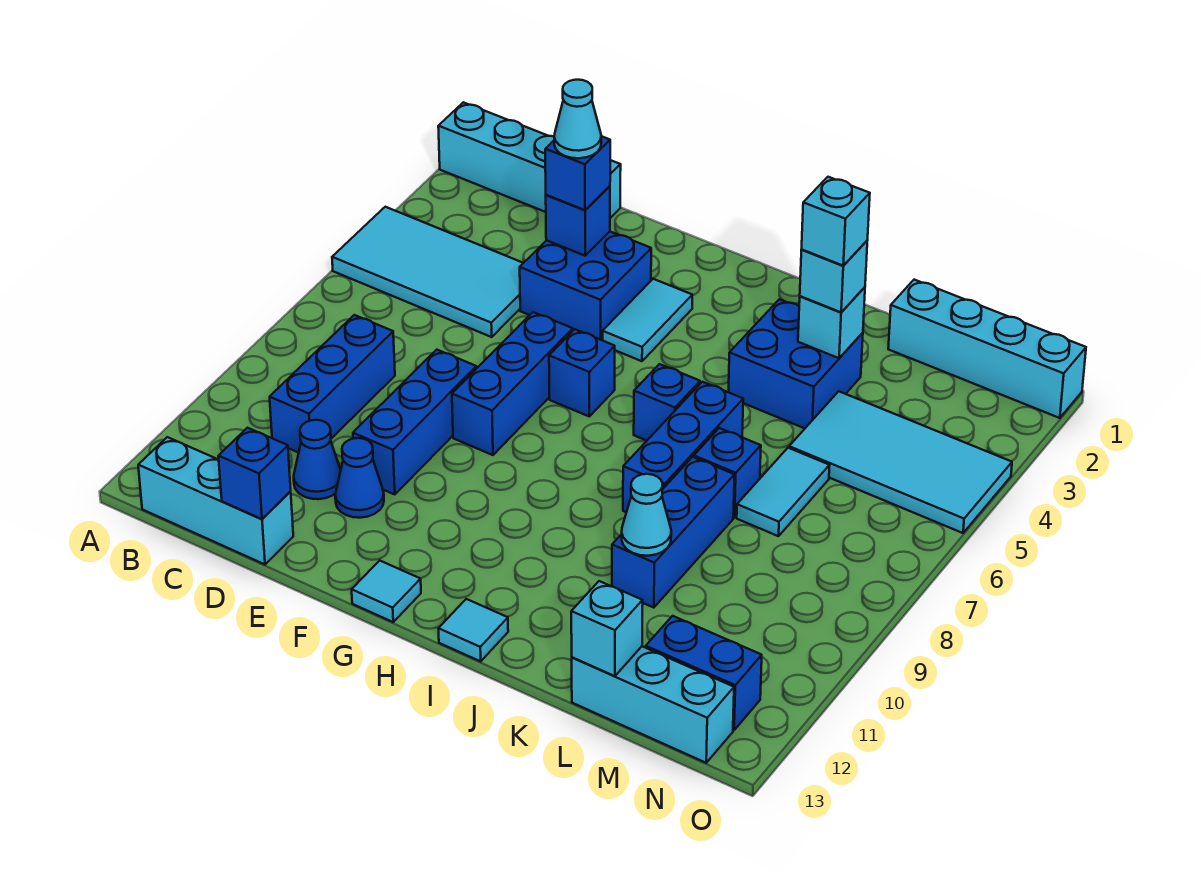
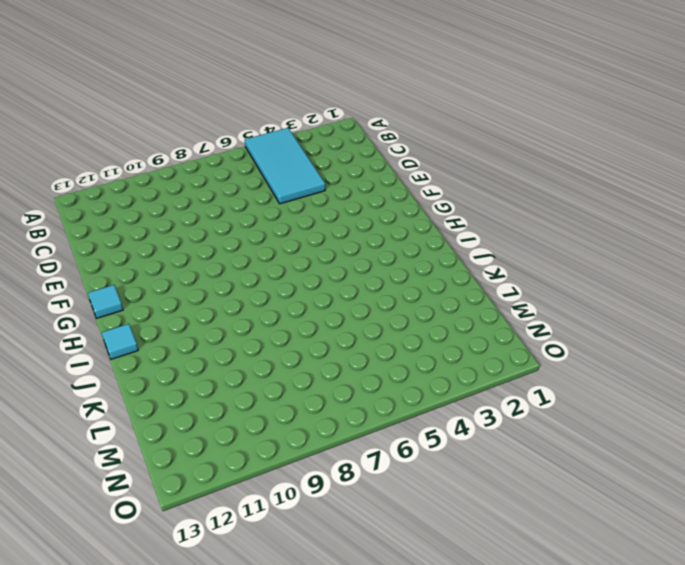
none -> cyan brick A1:D1 level 1
none -> cyan brick B13:D13 level 1
none -> blue brick C8:C10 level 1
none -> blue cone D11 level 1

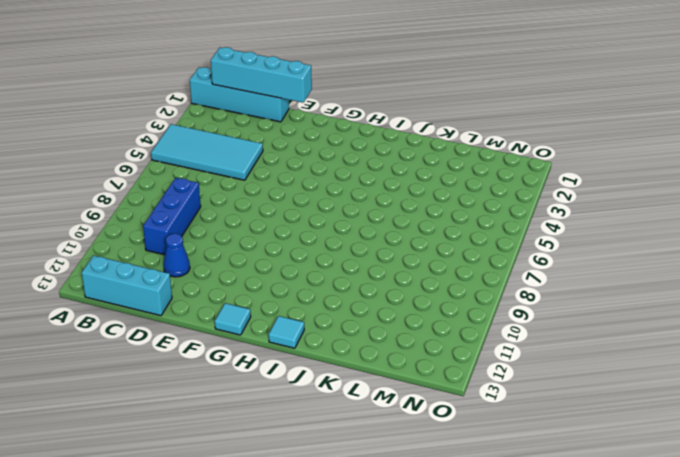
cyan brick B1:E1 level 2 -> cyan brick L1:O1 level 1
none -> blue brick E3:F4 level 1
none -> blue brick E8:E10 level 1
none -> blue cone E11 level 1
none -> blue brick F6:F8 level 1

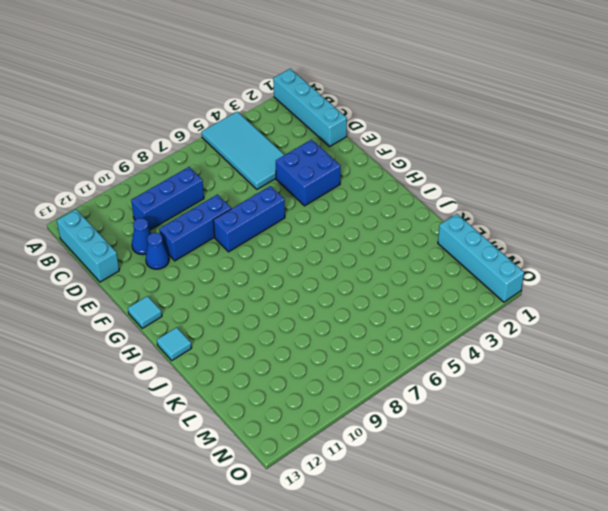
none -> cyan tile G3:G4 level 1
none -> blue brick G6 level 1
none -> blue brick I6 level 1
none -> blue brick J3:K4 level 1

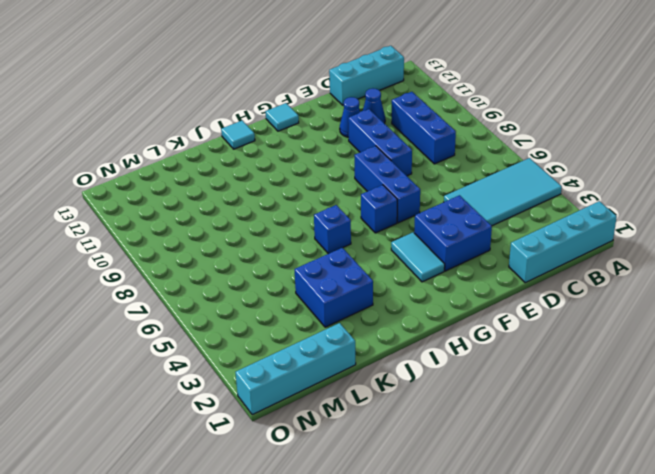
none -> blue brick J6:J8 level 1
none -> blue brick K7 level 1
none -> blue brick K8:K10 level 1
none -> cyan tile L4:O5 level 1

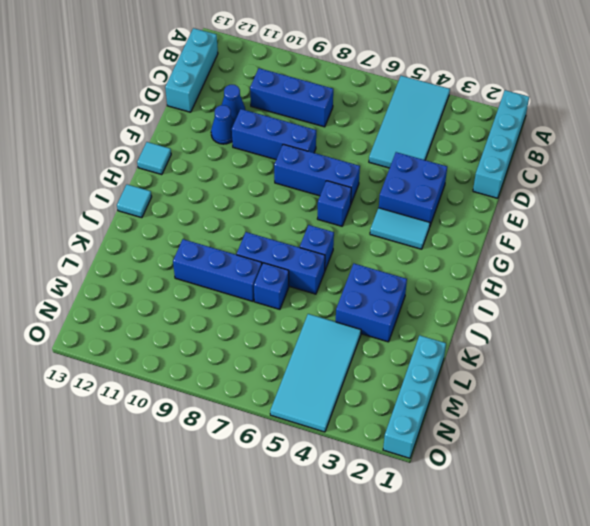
none -> cyan tile L6:L7 level 1
none -> cyan brick L13:N13 level 1
none -> blue brick M12:N12 level 1
none -> blue brick D13 level 2

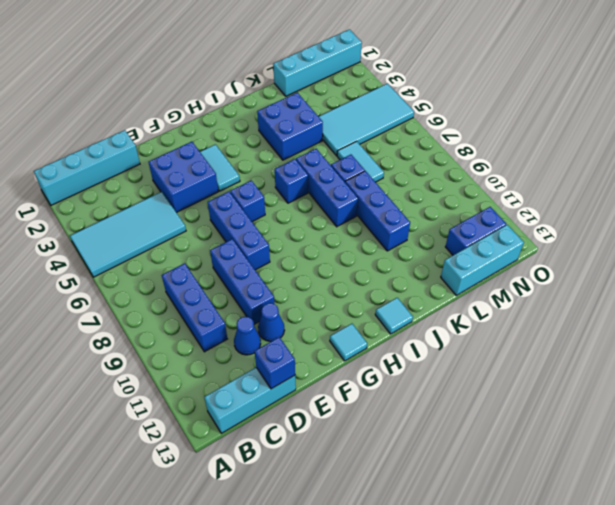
none -> blue brick E3 level 2
none -> cyan brick K3 level 2
none -> cyan cone K10 level 2
none -> cyan brick L13 level 2

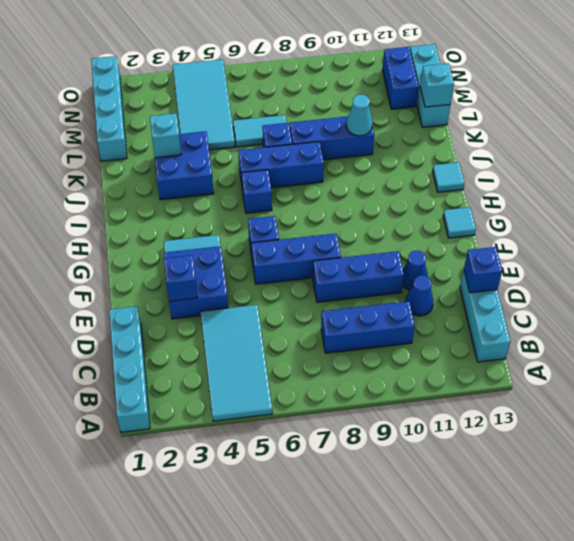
none -> blue brick E3 level 3
none -> cyan brick K3 level 3
none -> cyan cone E3 level 4
none -> cyan brick K3 level 4

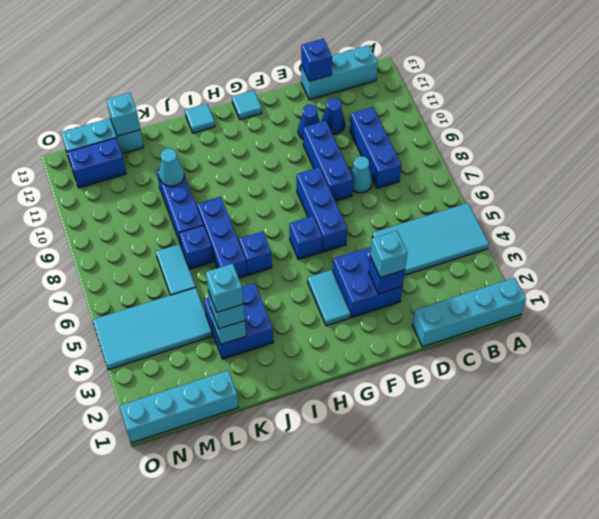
cyan cone D8 level 1 -> cyan cone E3 level 4
cyan brick E3 level 3 -> blue brick E3 level 3

